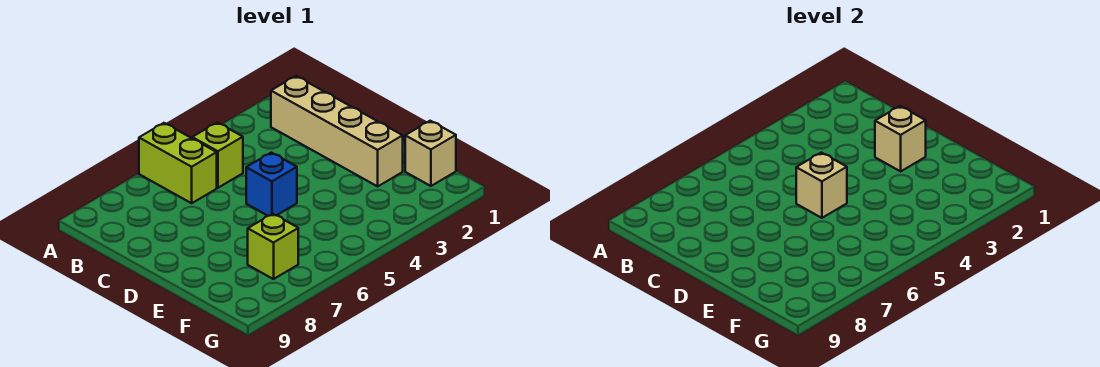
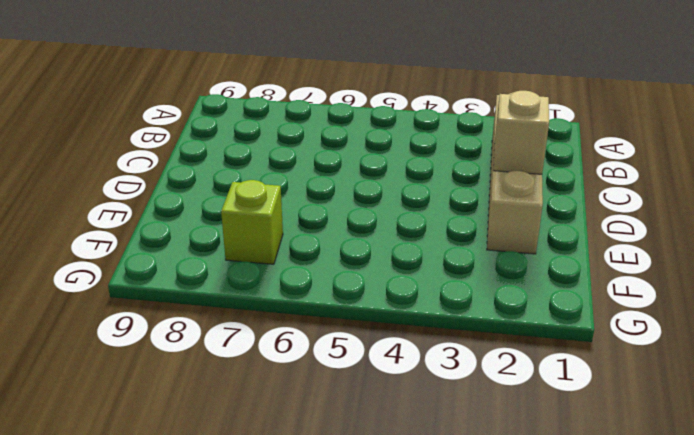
none -> lime brick A6:B6 level 1
none -> lime brick B5 level 1

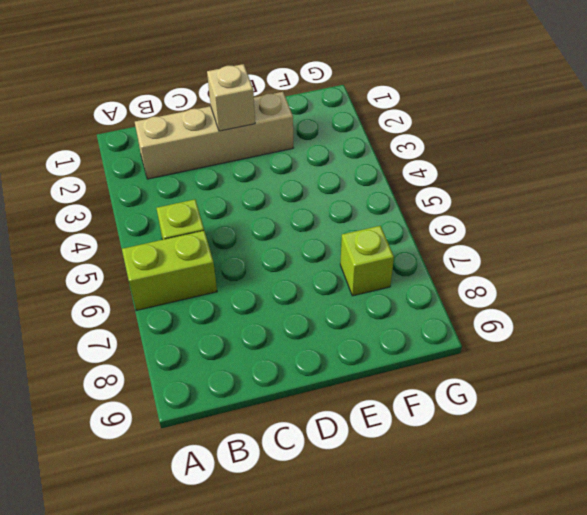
none -> blue brick D5 level 1
none -> tan brick F1 level 1

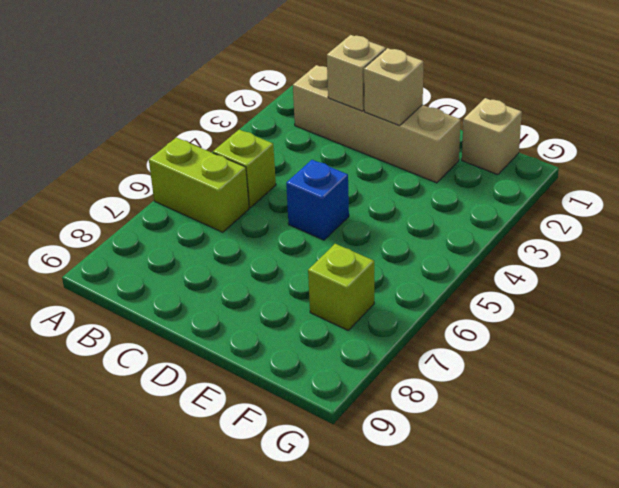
tan brick C2 level 2 -> tan brick D5 level 2

